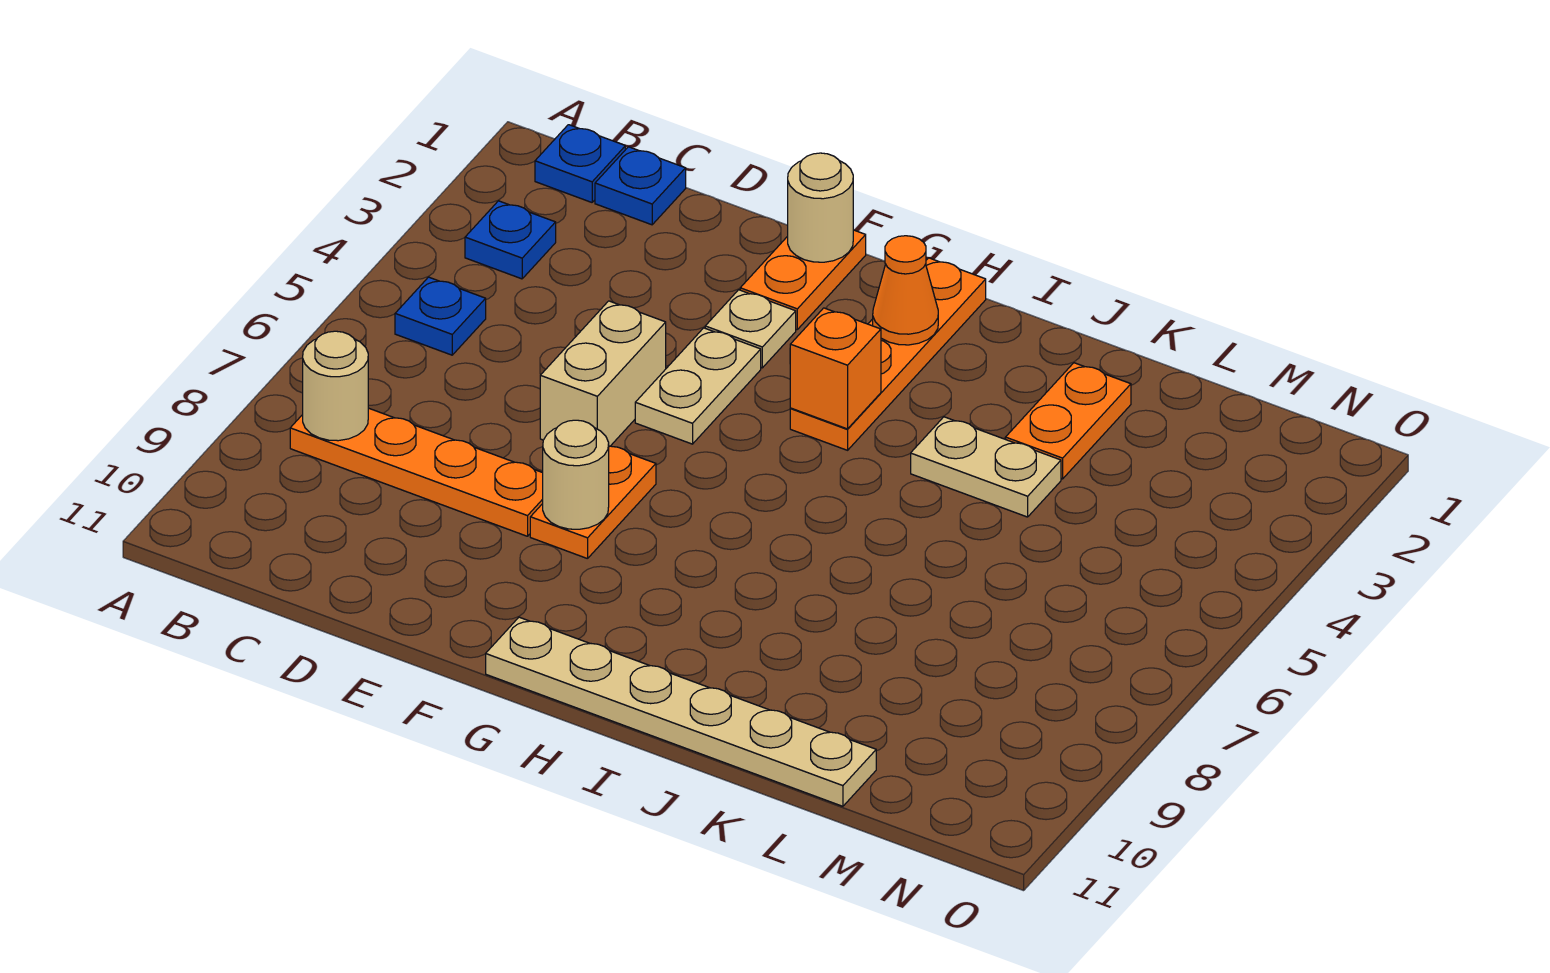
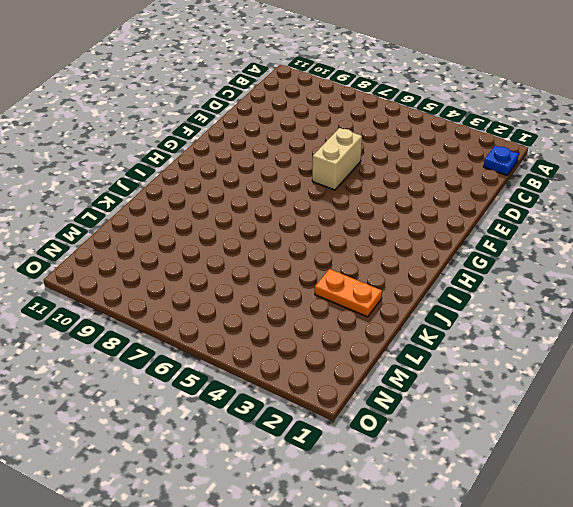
tan brick E6:F6 level 1 -> tan brick E5:E6 level 1
none -> blue plate B3 level 1
none -> blue plate B5 level 1
none -> orange plate B8:E8 level 1

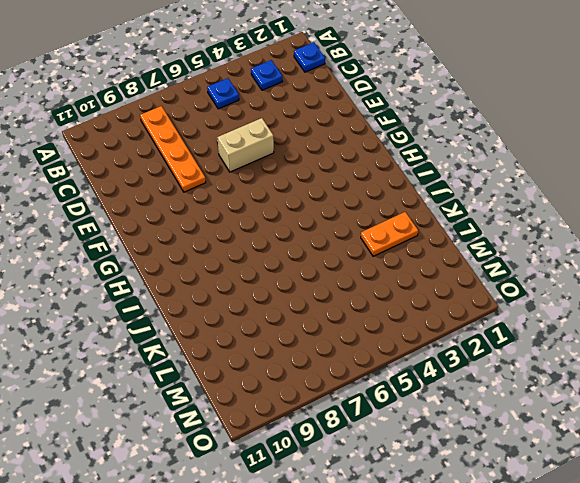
none -> blue plate C1 level 1
none -> orange plate F1:F2 level 1
none -> tan plate F3 level 1

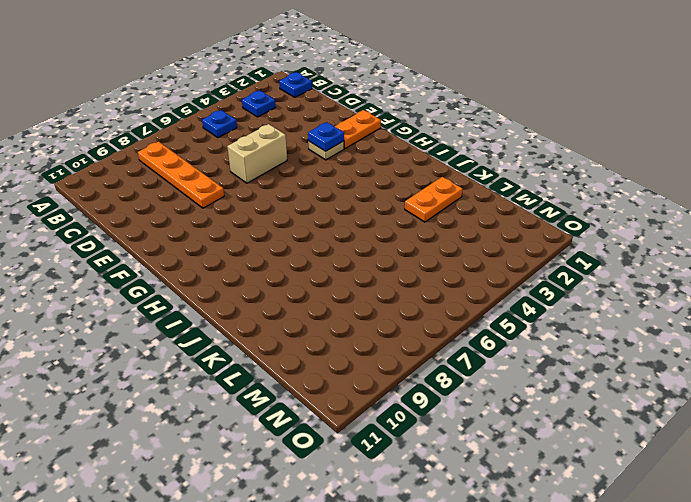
blue plate F3 level 2 -> blue plate C1 level 1
none -> tan plate F4:F5 level 1
none -> orange plate F7:F8 level 1
none -> tan plate G11:L11 level 1

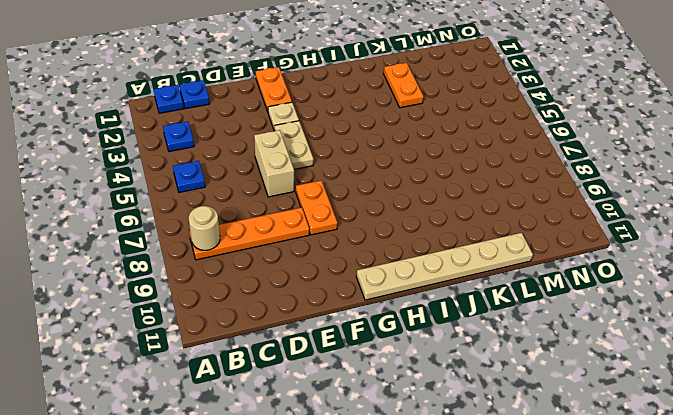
none -> orange plate H1:H4 level 1
none -> tan plate J4:K4 level 1
none -> tan round brick F1 level 2

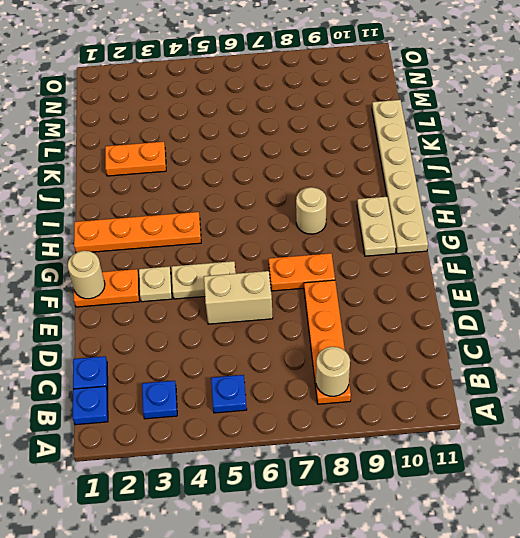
tan plate G10:H10 level 1 -> tan plate J4:K4 level 1
tan round brick H8 level 1 -> tan round brick F8 level 2
none -> orange cone H2 level 2
none -> orange brick H4 level 2

